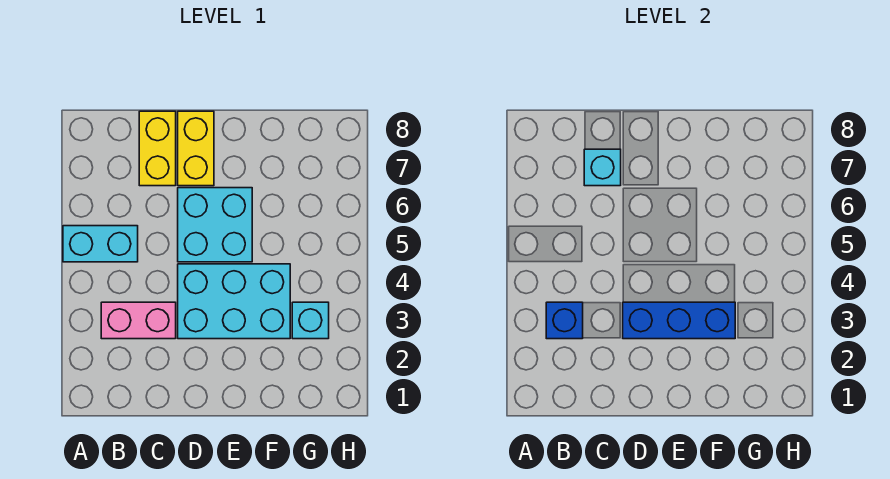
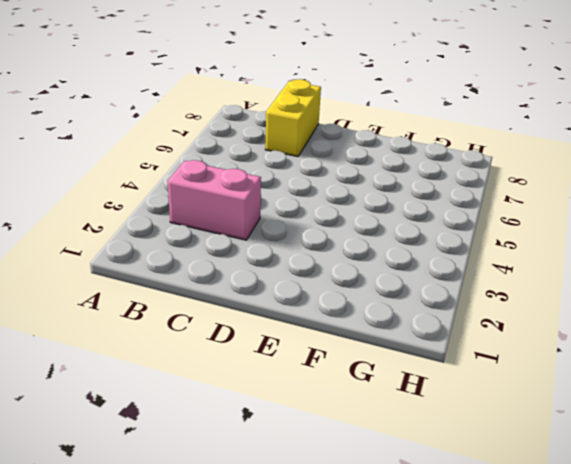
none -> cyan brick A5:B5 level 1
none -> cyan brick D3:F4 level 1

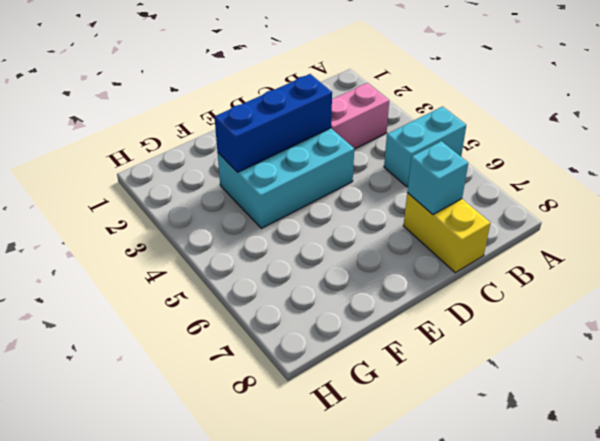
none -> cyan brick D5:E6 level 1
none -> yellow brick D7:D8 level 1

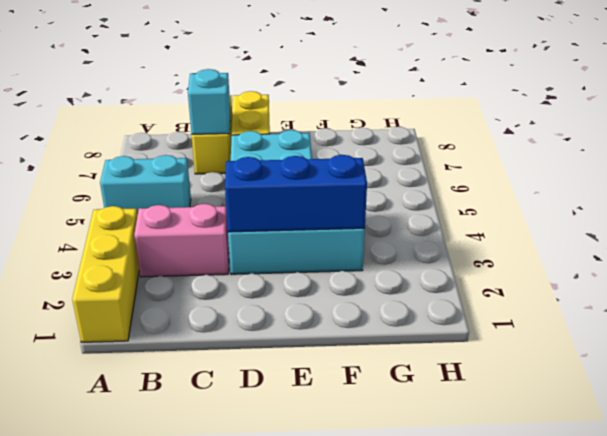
yellow brick A1:A3 level 1 -> none
none -> cyan brick G3 level 1
none -> blue brick B3 level 2

